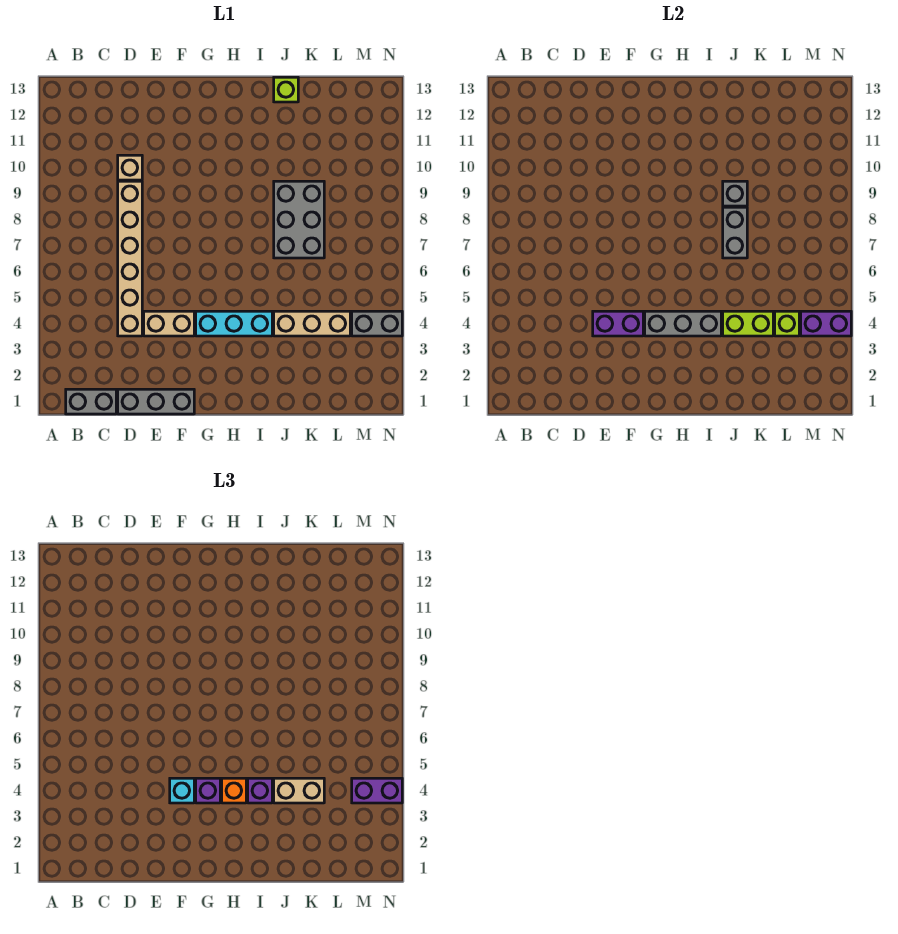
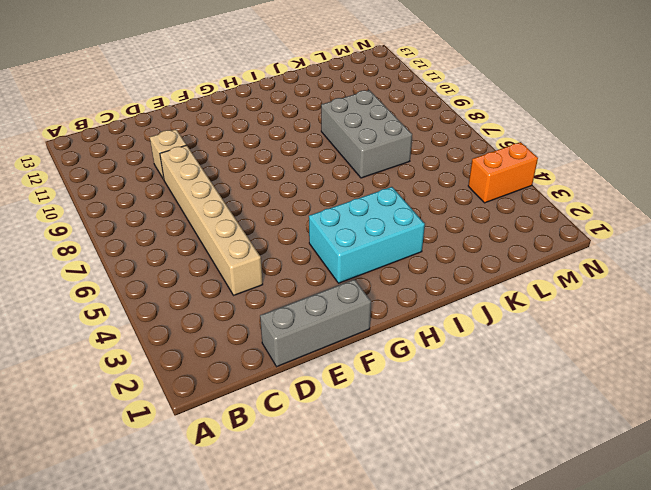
cyan brick G3:I4 level 1 -> cyan brick G4:I4 level 1
orange brick M4:N4 level 1 -> grey brick M4:N4 level 1
none -> grey brick B1:C1 level 1
none -> tan brick E4:F4 level 1
none -> tan brick J4:L4 level 1

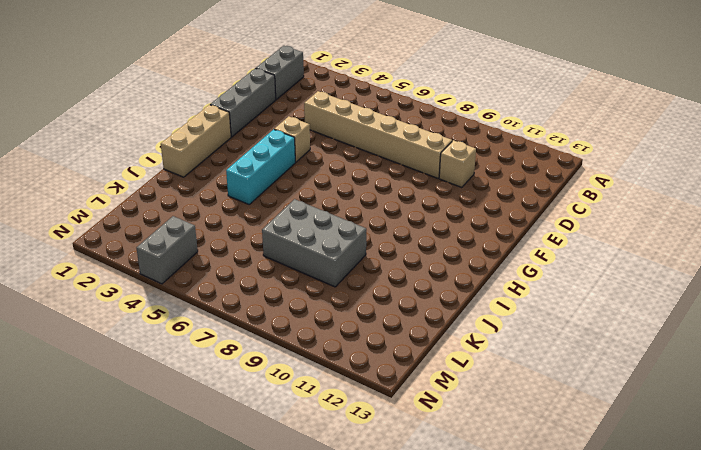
tan brick F4 level 1 -> tan brick E4:F4 level 1
tan brick G1:I1 level 1 -> tan brick J4:L4 level 1
none -> lime brick J13 level 1
none -> purple brick E4:F4 level 2
none -> grey brick G4:I4 level 2

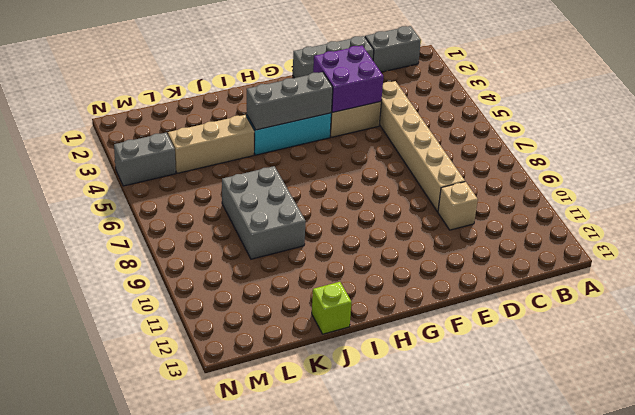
purple brick E3:F4 level 2 -> purple brick E4:F4 level 2
none -> lime brick J4:K4 level 2
none -> grey brick J7:J8 level 2
none -> grey brick J9 level 2

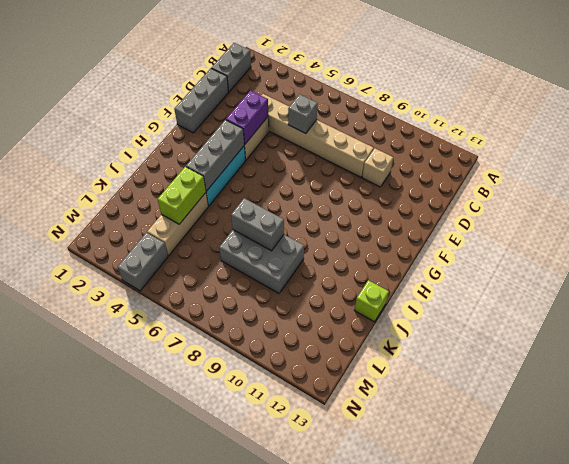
grey brick D6 level 2 -> grey brick J9 level 2
none -> lime brick L4 level 2
none -> purple brick M4:N4 level 2
none -> cyan brick F4 level 3

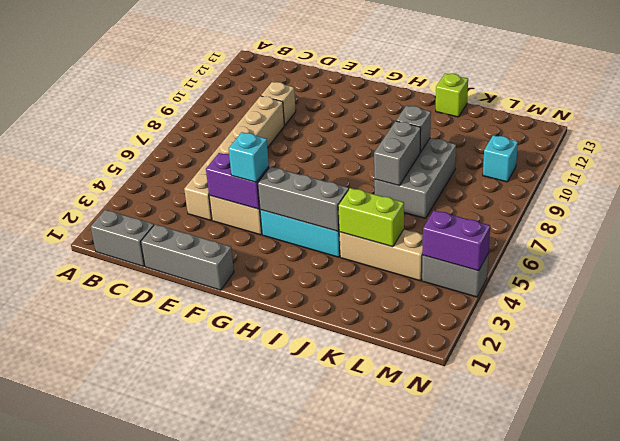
cyan brick M10 level 1 -> none
none -> lime brick L4 level 2
none -> purple brick G4 level 3
none -> orange brick H4 level 3

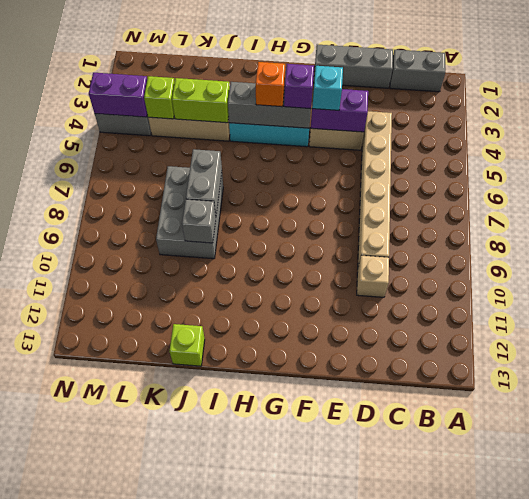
none -> purple brick I4 level 3
none -> tan brick J4:K4 level 3
none -> purple brick M4:N4 level 3

